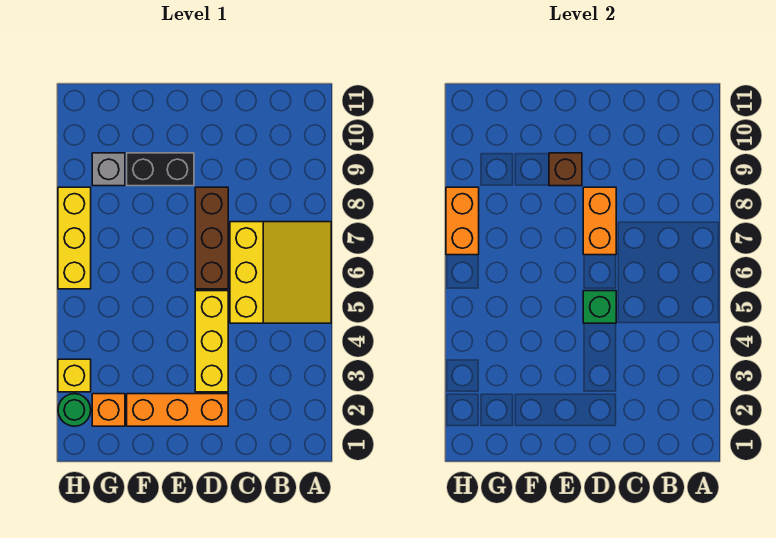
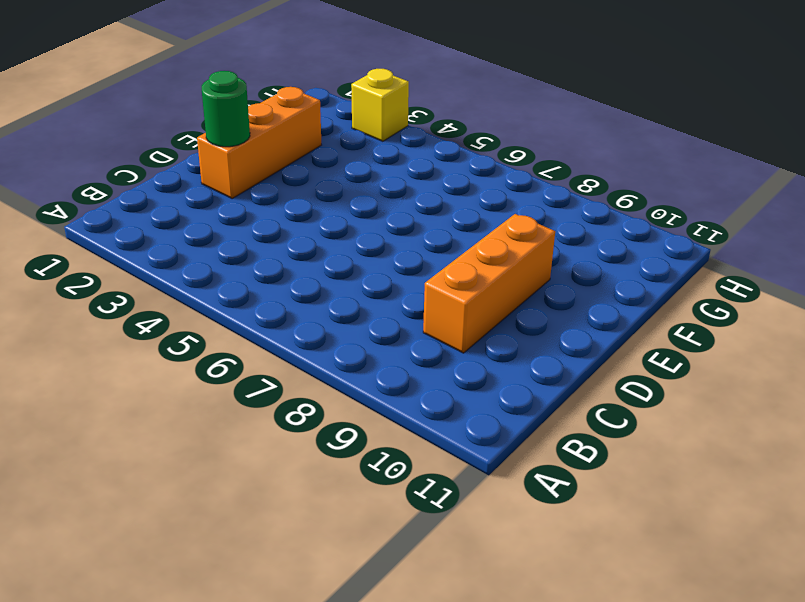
orange brick C9:E9 level 1 -> black brick E9:F9 level 1
green round brick D2 level 2 -> green round brick H2 level 1
none -> yellow slope A5:C7 level 1 top C
none -> yellow brick D3:D5 level 1
none -> brown brick D6:D8 level 1

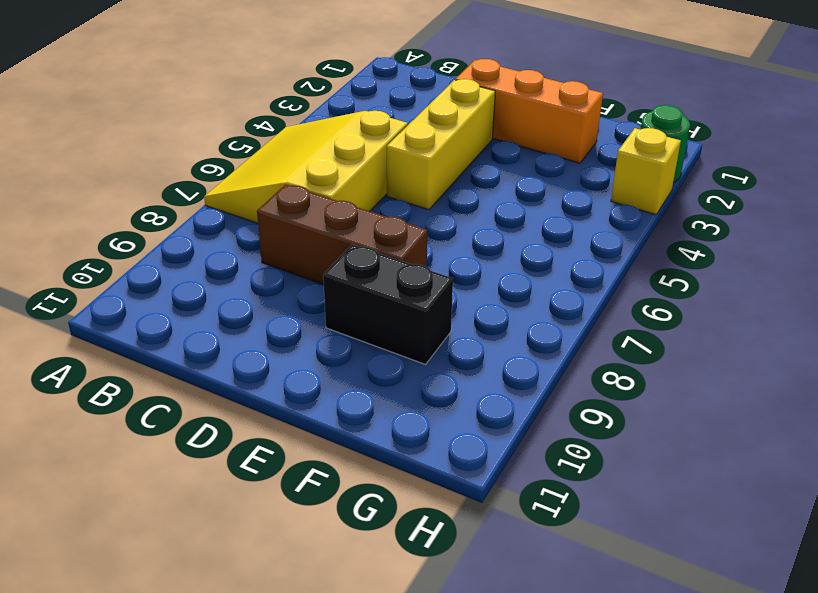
brown brick C8:E8 level 1 -> brown brick D6:D8 level 1
none -> orange brick G2 level 1
none -> grey brick G9 level 1
none -> yellow brick H6:H8 level 1

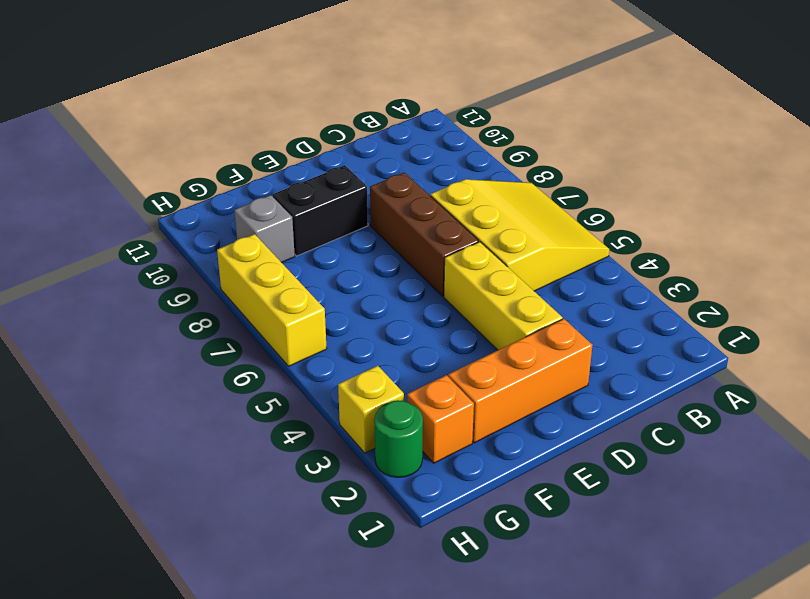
none -> green brick D5 level 2
none -> orange brick D7:D8 level 2
none -> brown brick E9 level 2

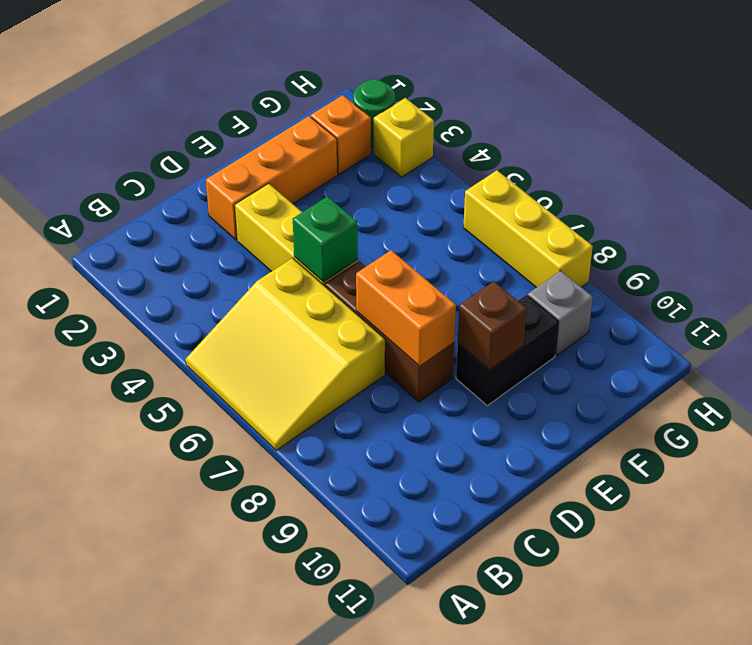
none -> orange brick H7:H8 level 2

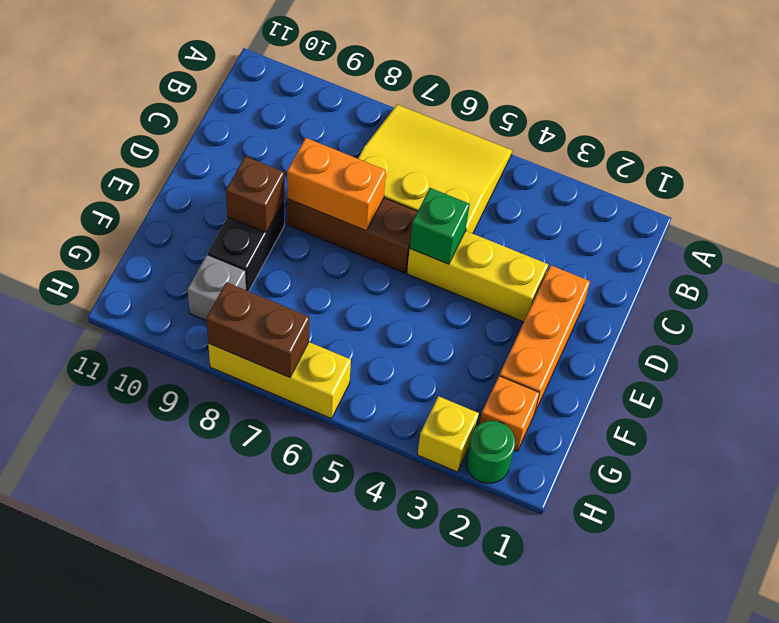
brown brick H7:H8 level 2 -> orange brick H7:H8 level 2

